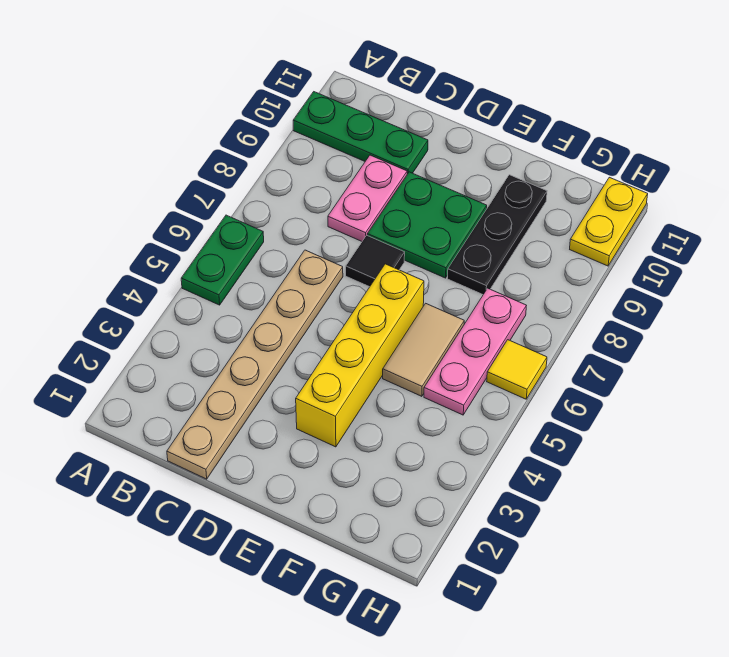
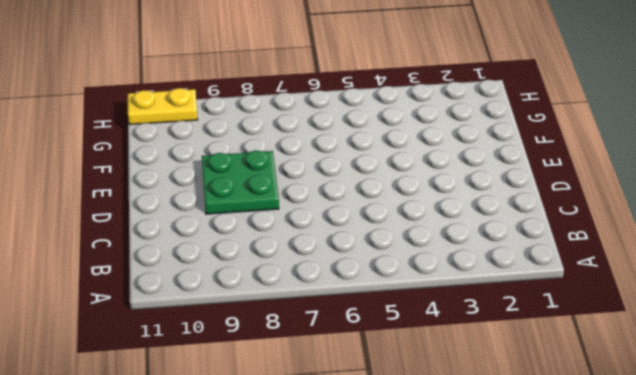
none -> green plate A5:A6 level 1
none -> green plate A10:C10 level 1
none -> tan plate C1:C6 level 1

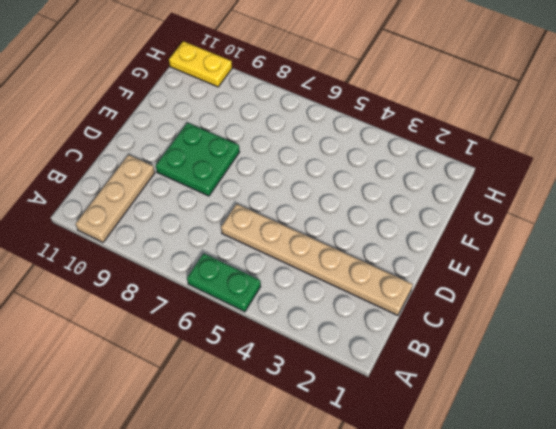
tan plate A10:C10 level 1 -> green plate A10:C10 level 1
none -> pink plate C8:C9 level 1
none -> black tile D7 level 1
none -> yellow brick E3:E6 level 1

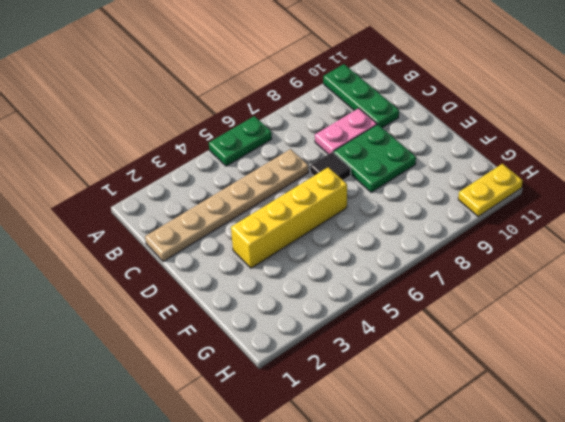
none -> tan tile F5:F6 level 1
none -> black plate F8:F10 level 1
none -> pink plate G5:G7 level 1

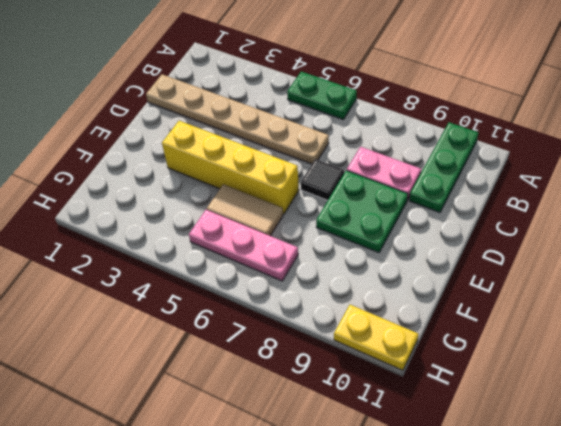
none -> black plate F8:F10 level 1
none -> yellow tile H6 level 1

